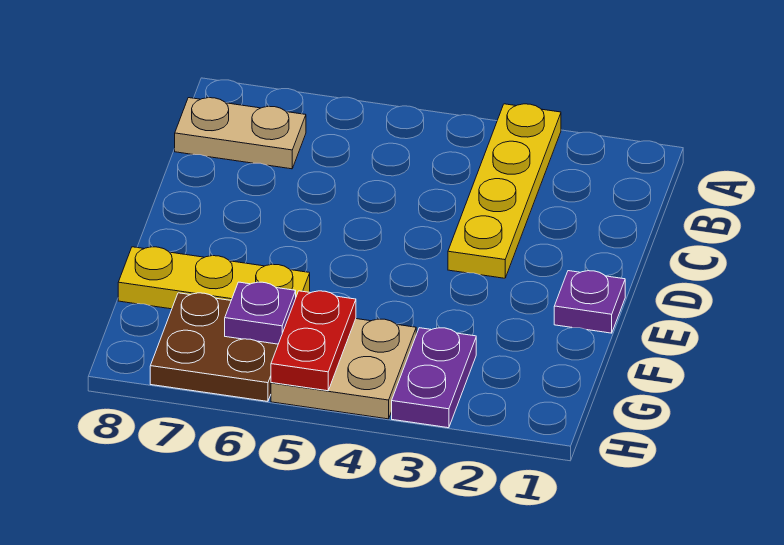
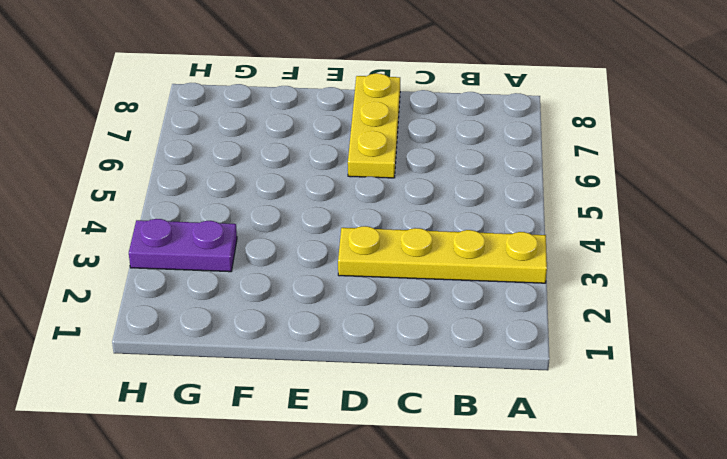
yellow plate D6:D8 level 1 -> yellow plate F6:F8 level 1
none -> tan plate B7:B8 level 1
none -> purple plate E1 level 1

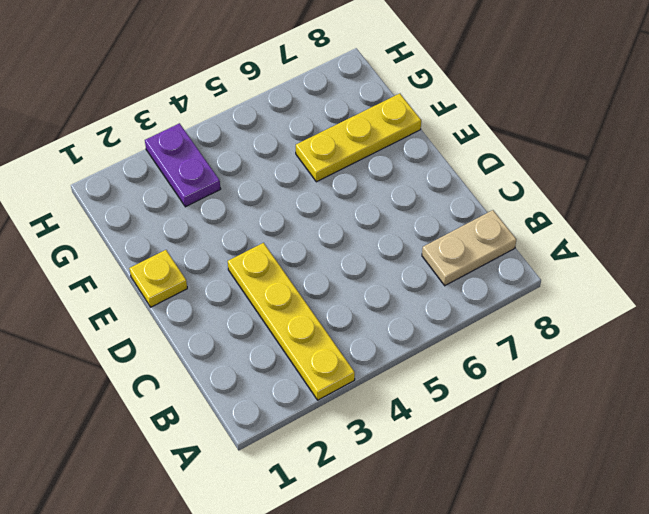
yellow plate E1 level 1 -> purple plate E1 level 1
none -> tan plate G4:H5 level 1
none -> brown plate G6:H7 level 1

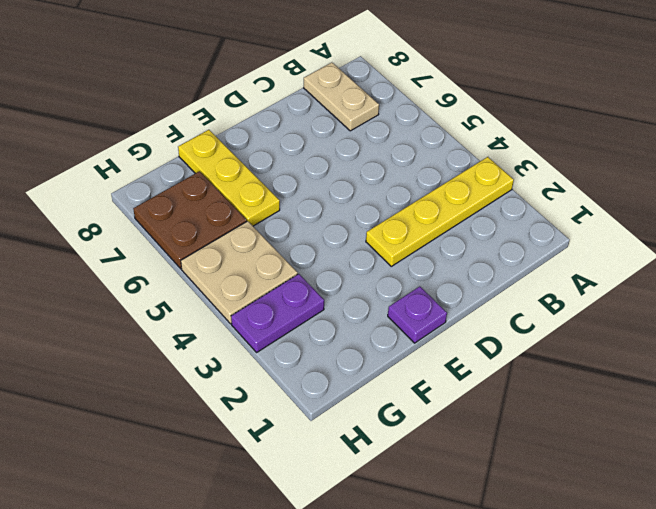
none -> red plate G5:H5 level 2
none -> purple plate G6 level 2

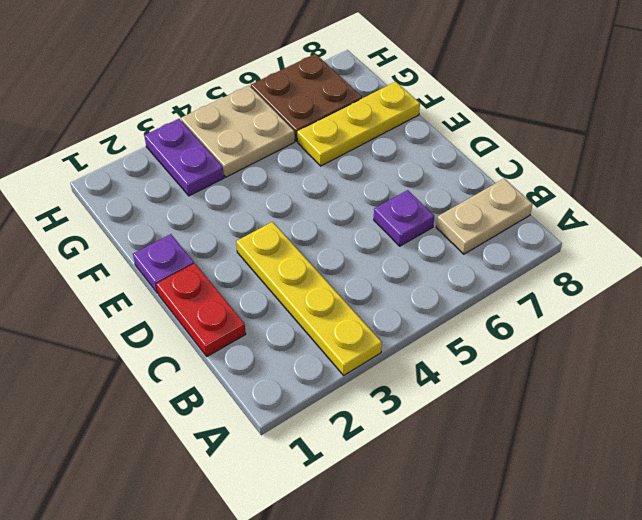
red plate C1:D1 level 1 -> red plate G5:H5 level 2
purple plate C6 level 1 -> purple plate G6 level 2

